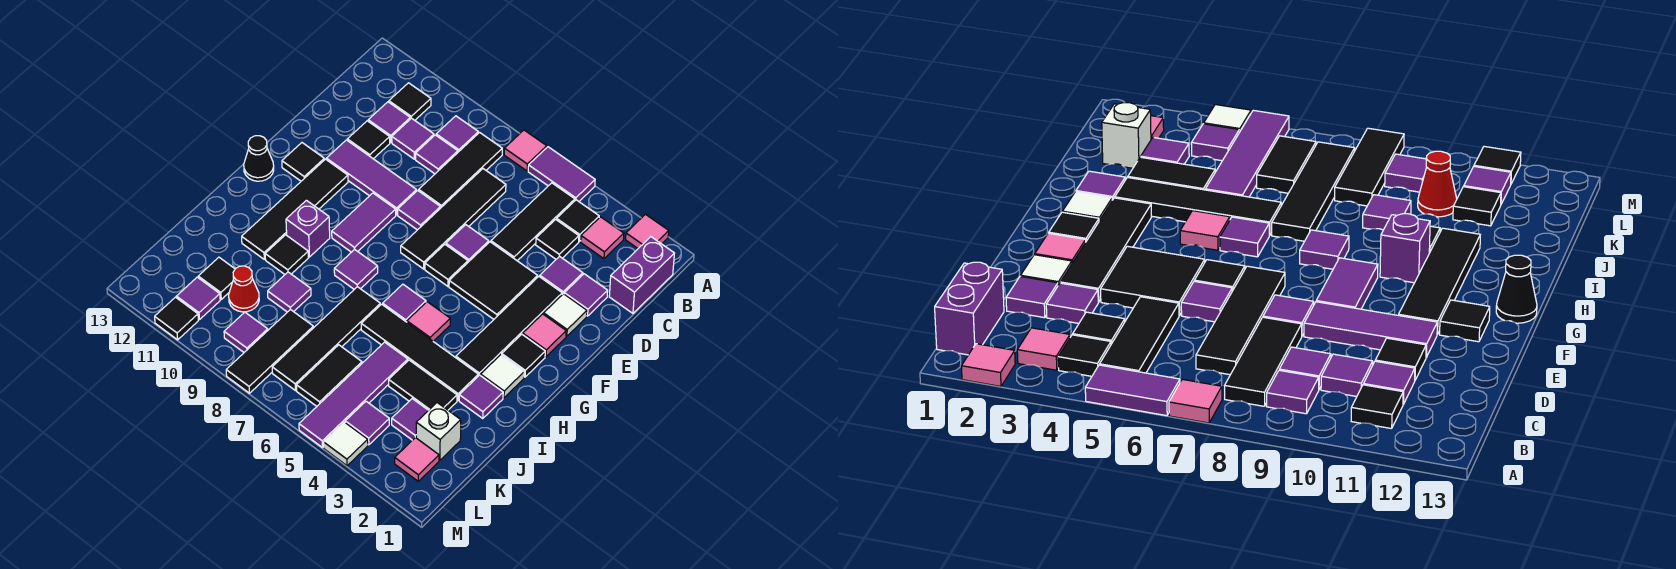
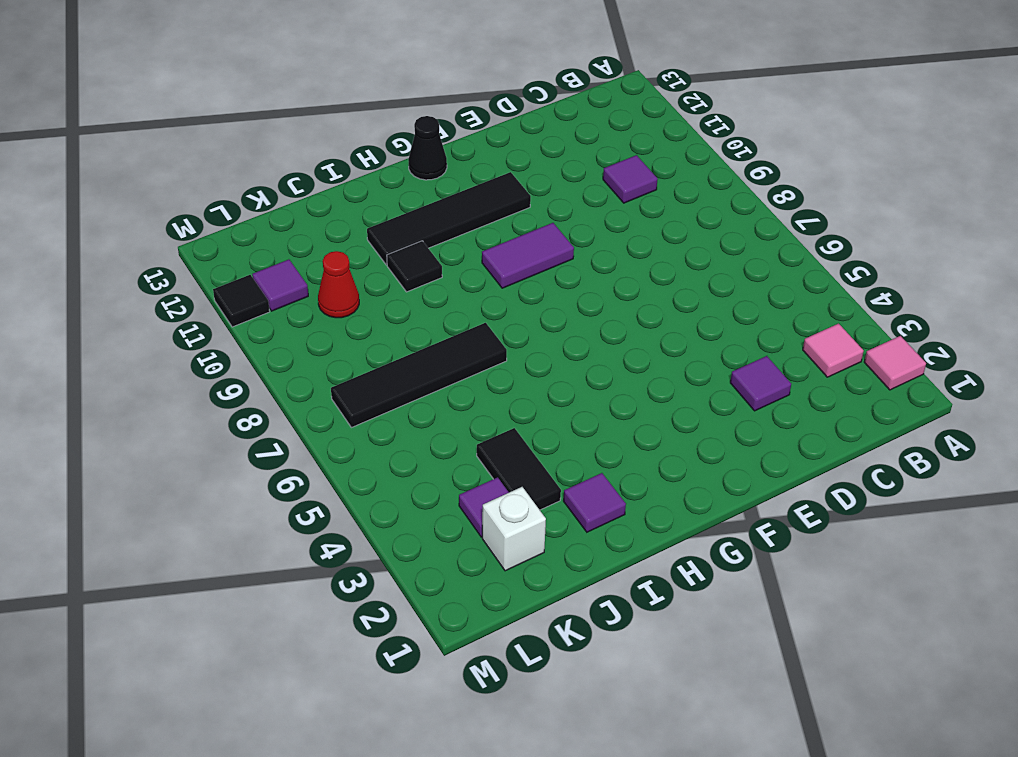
none -> purple tile A5:A6 level 1
none -> pink tile A7 level 1
none -> purple brick B1:C1 level 1
none -> black tile B4 level 1

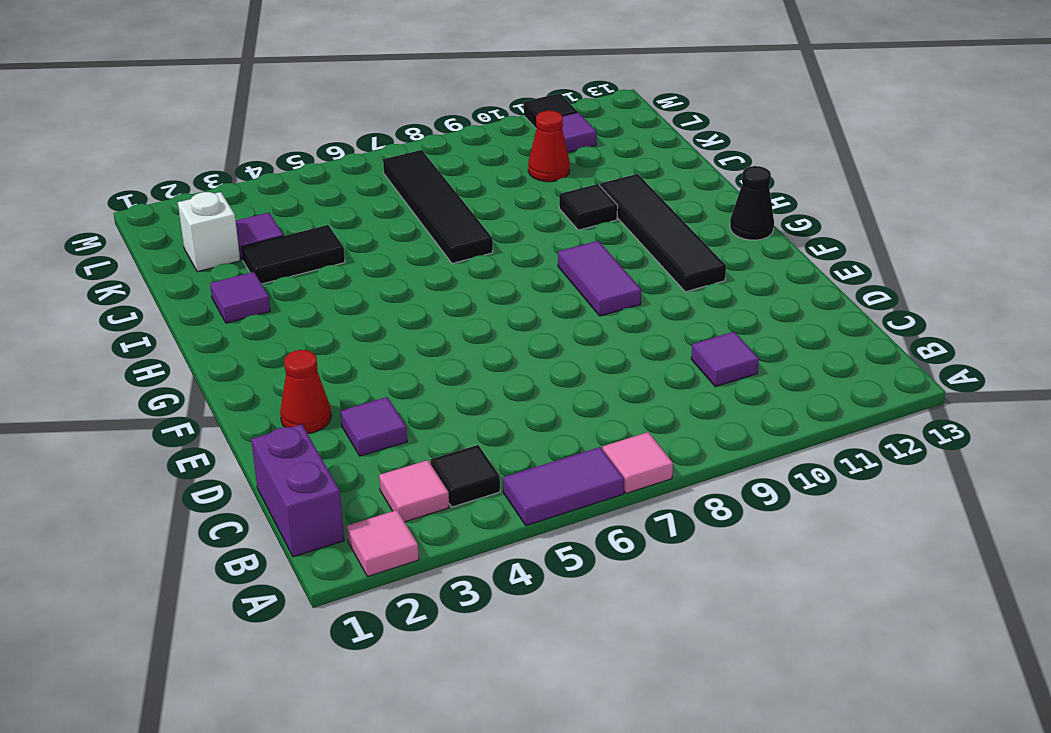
red cone E2 level 1 -> white tile E2 level 1
none -> black tile B5:D5 level 1
none -> black tile B8:D8 level 1
none -> purple tile B9 level 1
none -> black tile B11 level 1

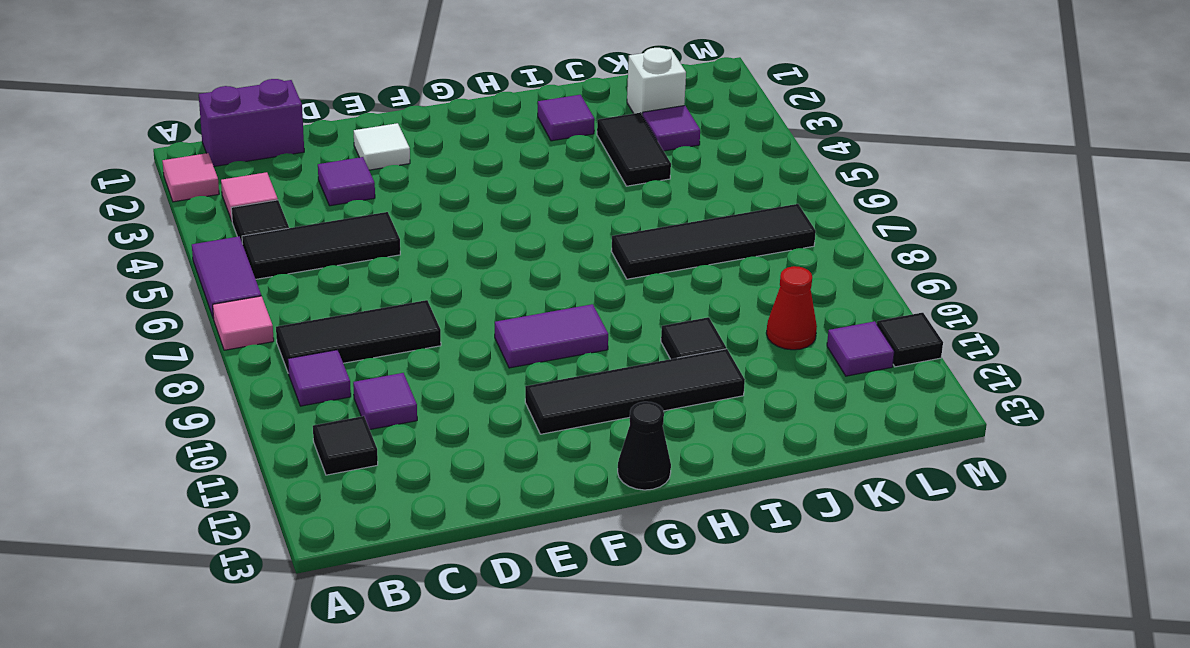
none -> black tile C4 level 1
none -> black tile C7:F7 level 1
none -> purple tile C9 level 1
none -> purple tile C11 level 1

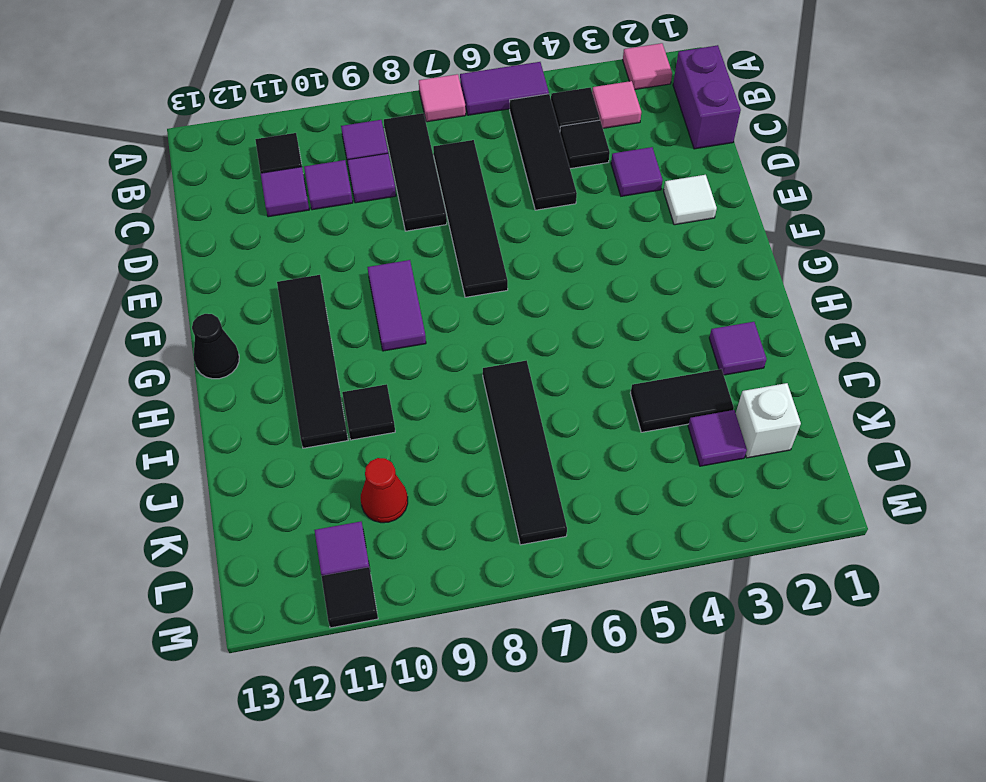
none -> purple tile D2 level 1
none -> black tile D11 level 1
none -> black tile E3:H3 level 1
none -> black tile E4:F5 level 1

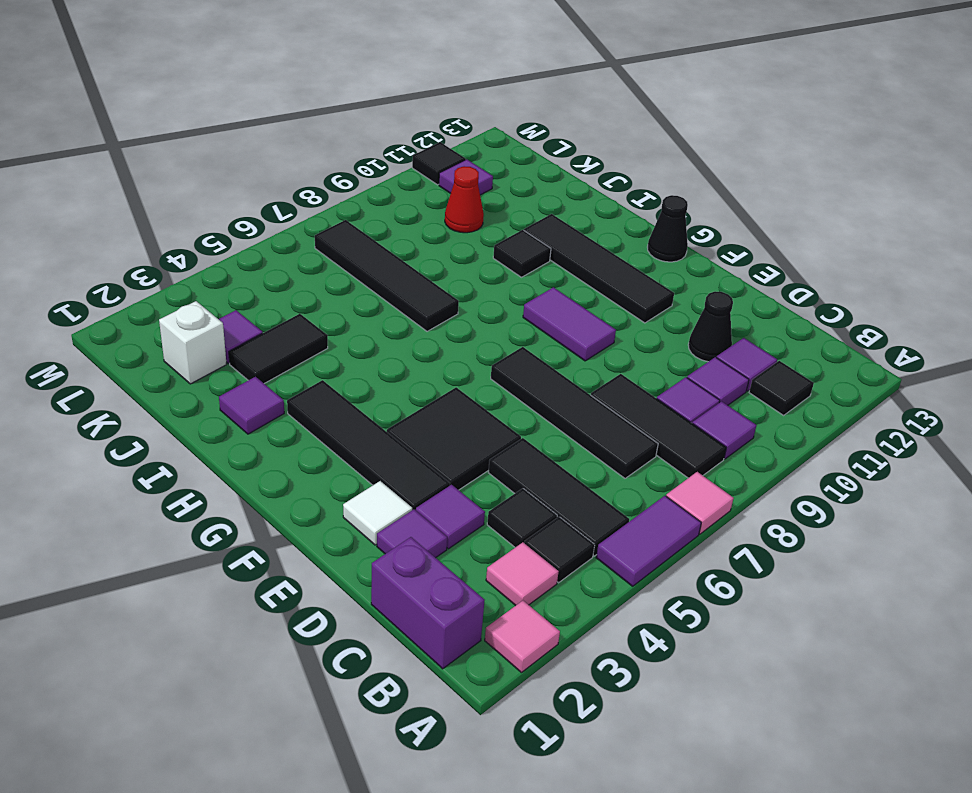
black cone D11 level 1 -> black tile D11 level 1
none -> purple tile E6 level 1
none -> purple tile E8 level 1
none -> purple tile E9:E11 level 1
none -> pink tile F2 level 1

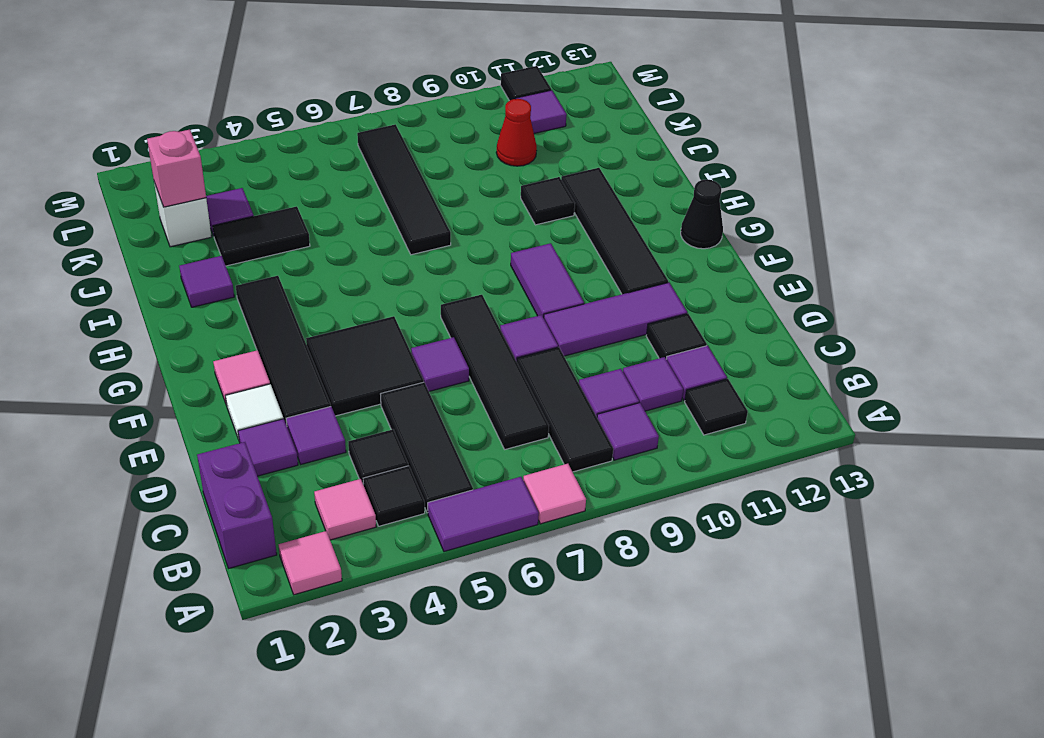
pink brick K2 level 2 -> none
none -> black tile F6 level 1
none -> black tile F12 level 1
none -> black tile G2 level 1
none -> white tile H2 level 1

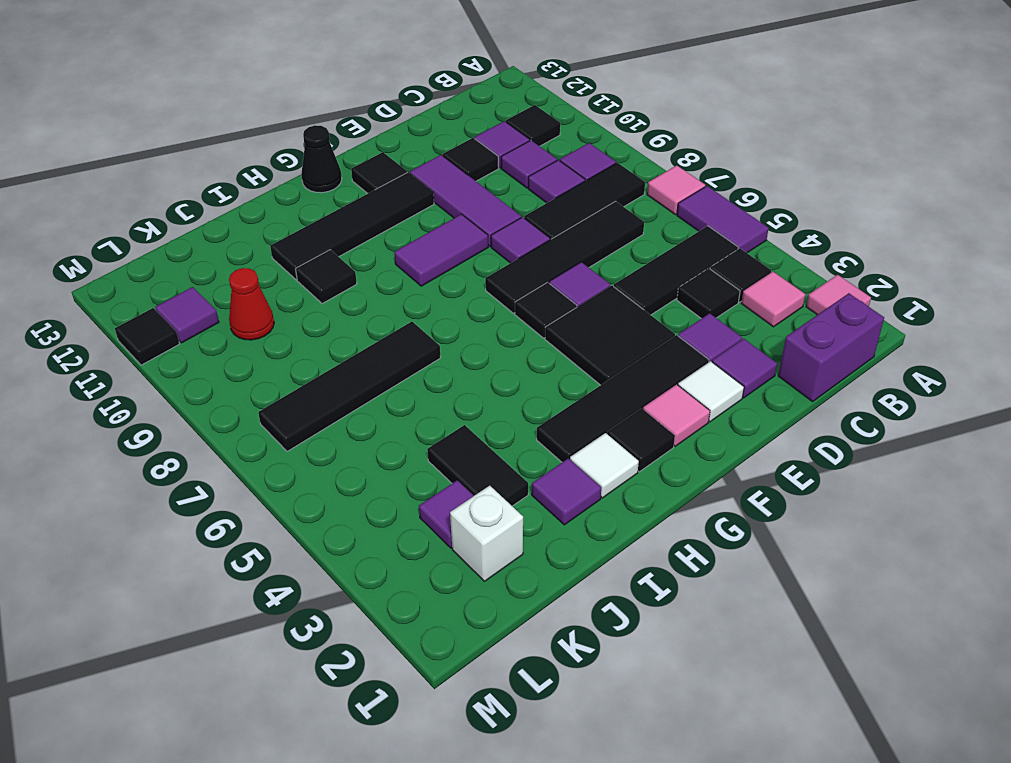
none -> pink tile H5 level 1
none -> purple tile H6 level 1
none -> purple tile H8 level 1
none -> purple brick H10 level 1

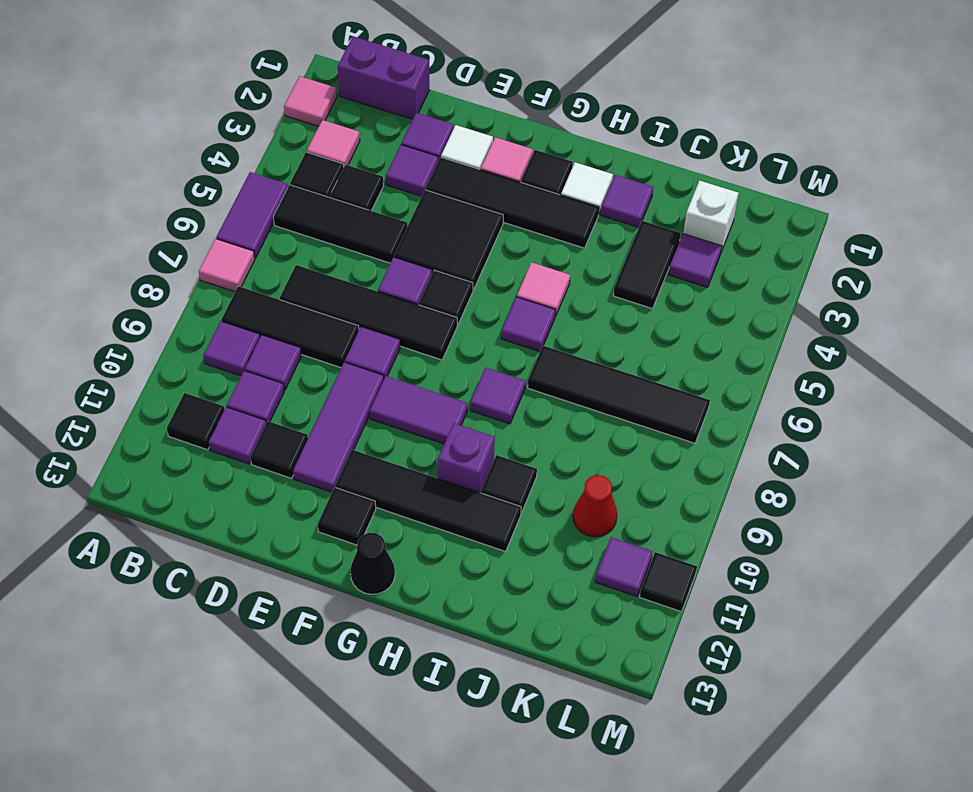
none -> black tile I3:I6 level 1
none -> purple tile J5:M5 level 1
none -> purple tile J9 level 1
none -> black tile K6:L6 level 1

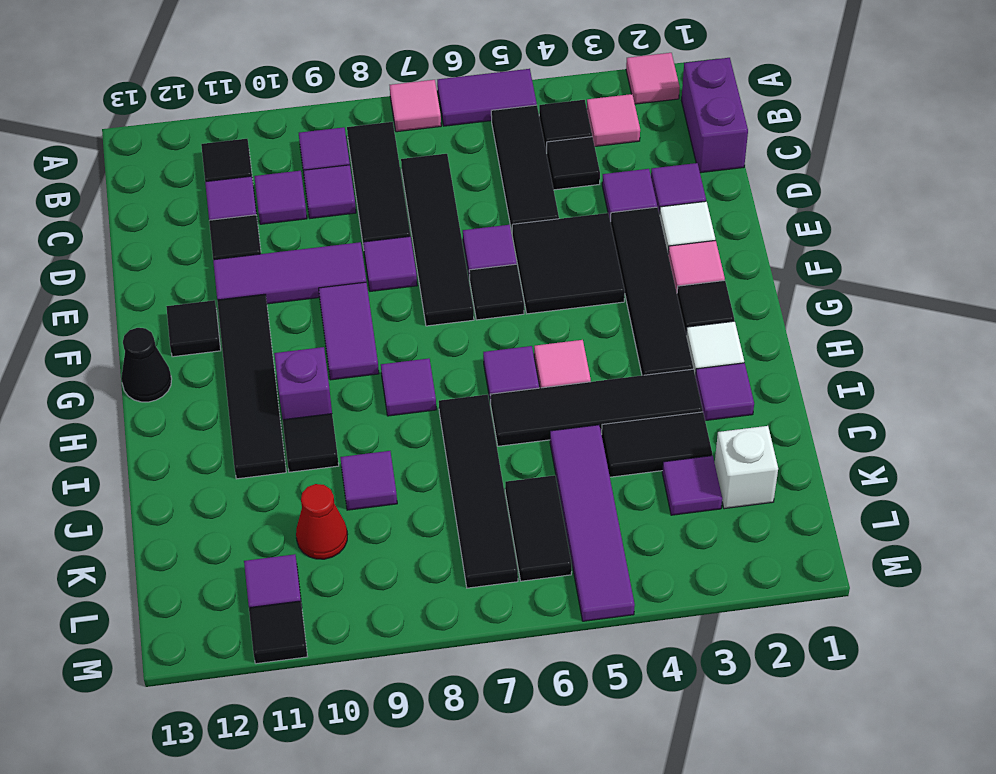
none -> black tile K8:M8 level 1
none -> black tile K11 level 1
none -> pink tile L2 level 1
none -> purple tile L4 level 1

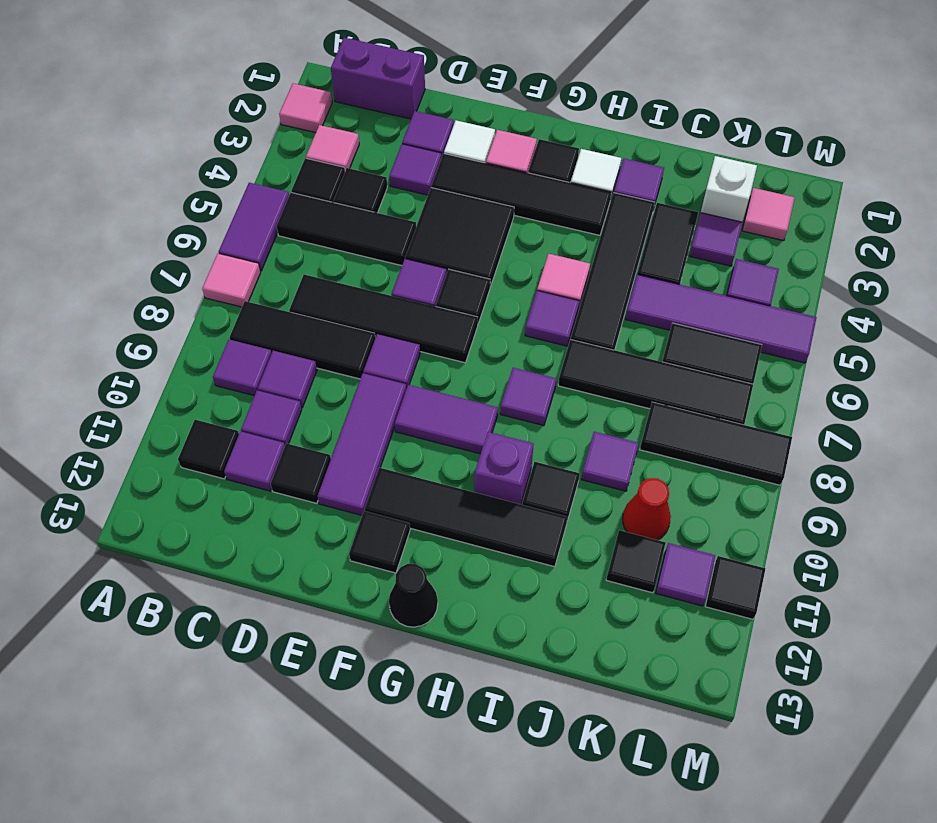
none -> purple tile L9 level 1
none -> white tile M4 level 1

